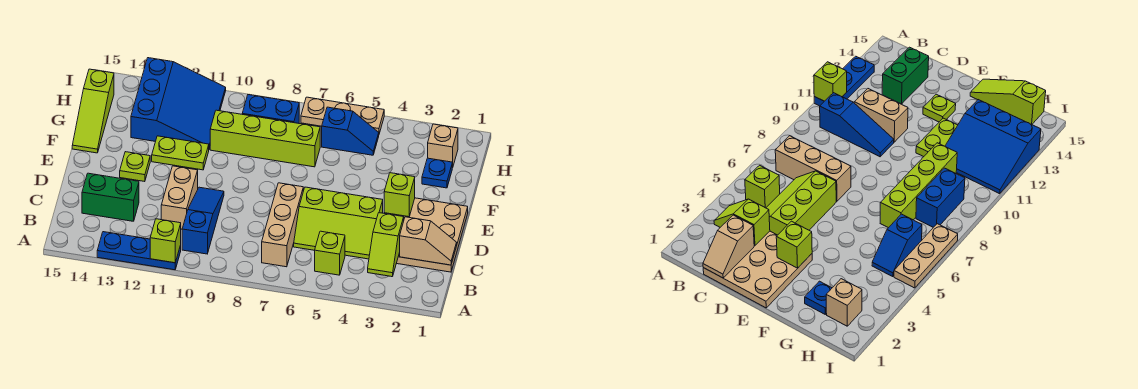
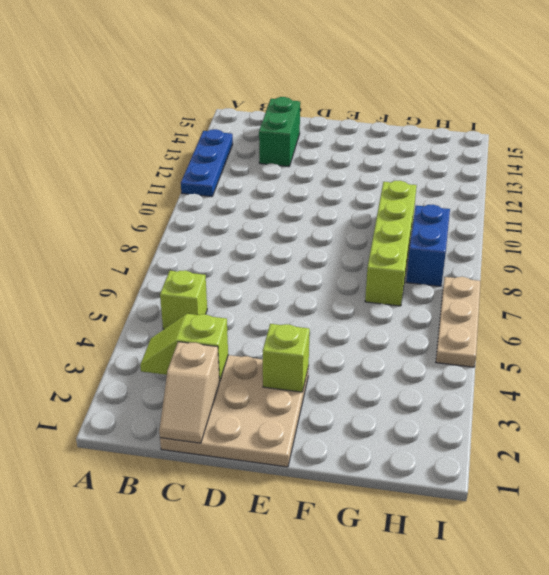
none -> tan brick B7:D7 level 1
none -> blue slope B10:D10 level 1 top B
none -> lime slope C4:D6 level 1 top D

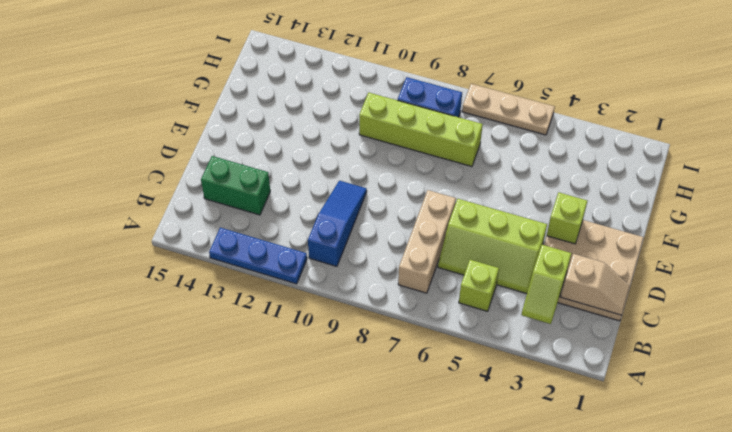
none -> tan brick C11:D11 level 1
none -> lime plate E13 level 1
none -> lime plate F11:F12 level 1

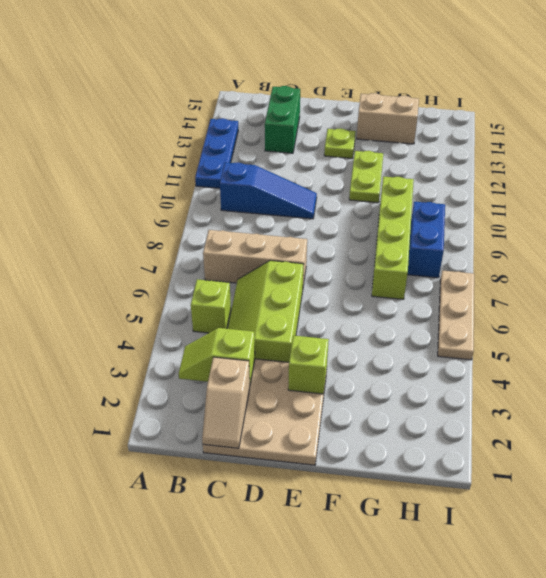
tan brick F14:G14 level 1 -> tan brick C11:D11 level 1
none -> lime slope F15:H15 level 1 top H
none -> blue plate G2 level 1
none -> blue slope G11:I13 level 1 top 13

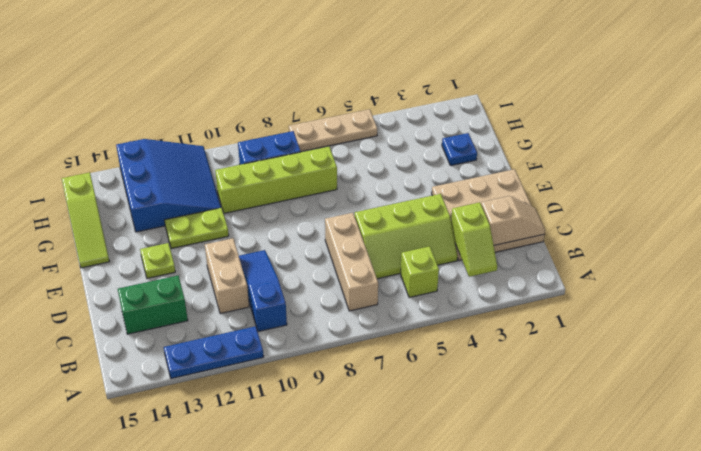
none -> tan brick H2 level 1
none -> blue slope H5:H6 level 1 top 6
none -> lime brick A11 level 2

